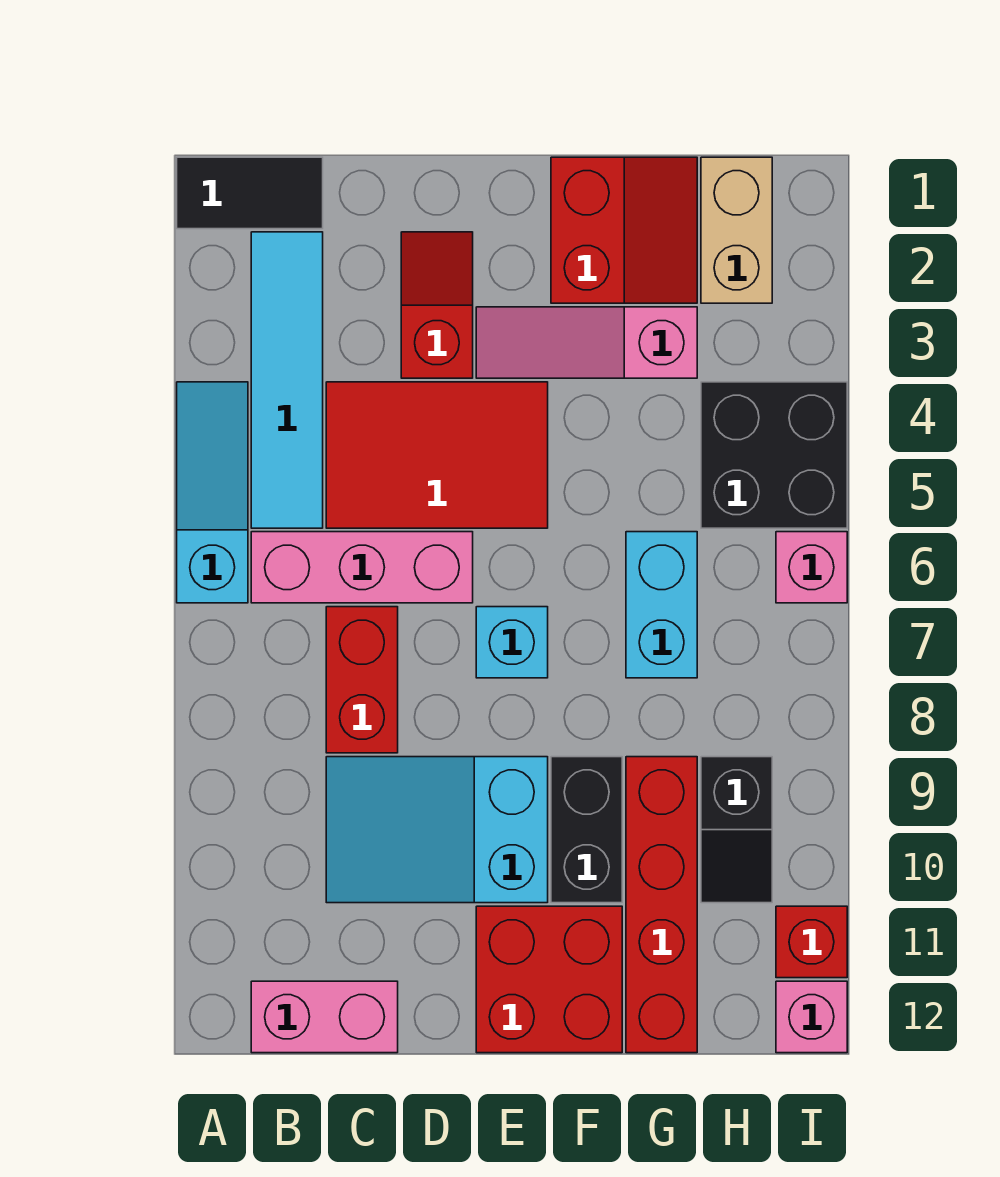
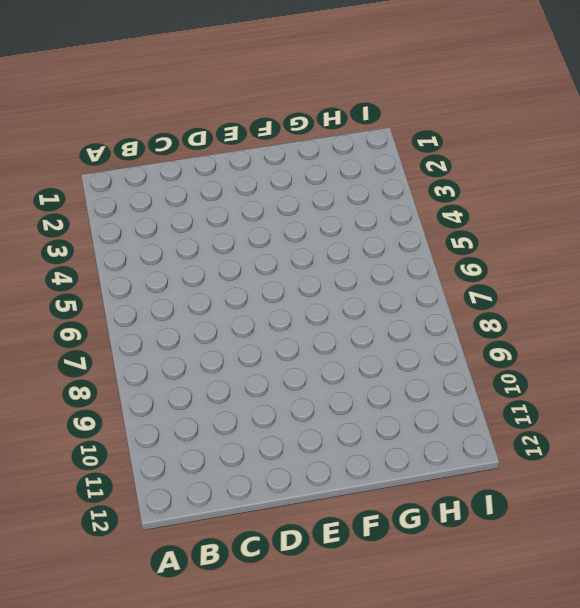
none -> black tile A1:B1 level 1
none -> cyan slope A4:A6 level 1 top 6
none -> cyan tile B2:B5 level 1

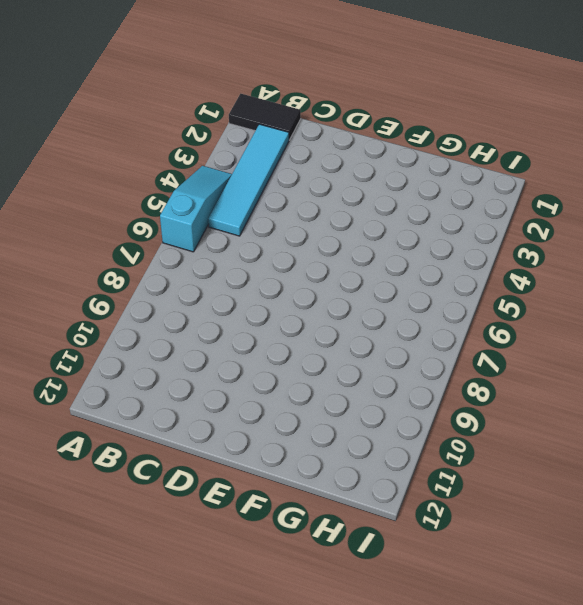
none -> pink brick B6:D6 level 1
none -> pink brick B12:C12 level 1
none -> red tile C4:E5 level 1

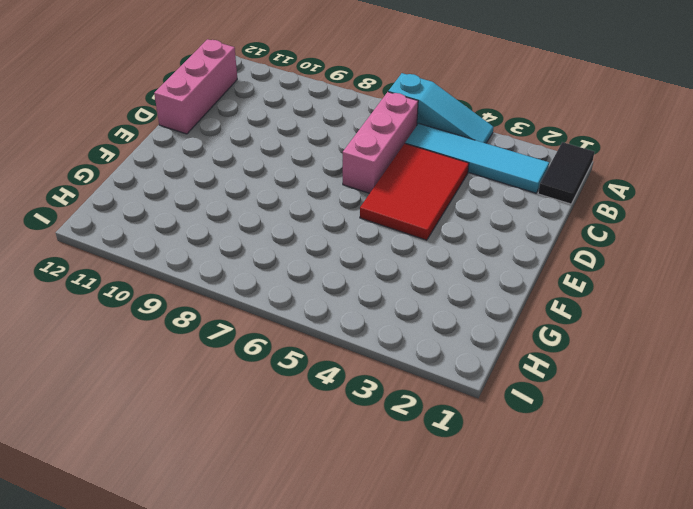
pink brick B12:D12 level 1 -> pink brick B12:C12 level 1
none -> red brick C7:C8 level 1
none -> cyan slope C9:E10 level 1 top E
none -> red slope D2:D3 level 1 top 3

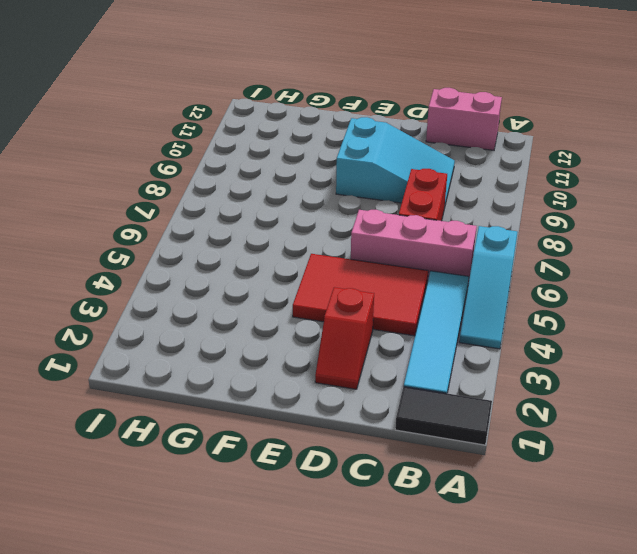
none -> pink slope E3:G3 level 1 top G
none -> cyan brick E7 level 1
none -> red brick E11:F12 level 1

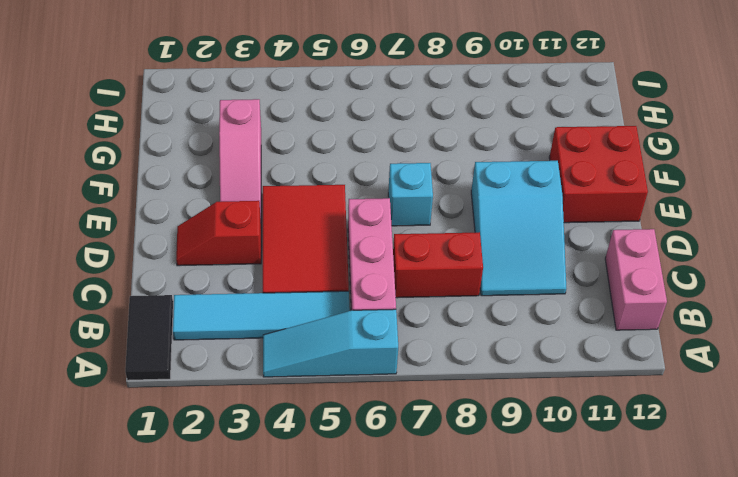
none -> red slope F1:G2 level 1 top F
none -> black brick F9:F10 level 1
none -> cyan brick G6:G7 level 1

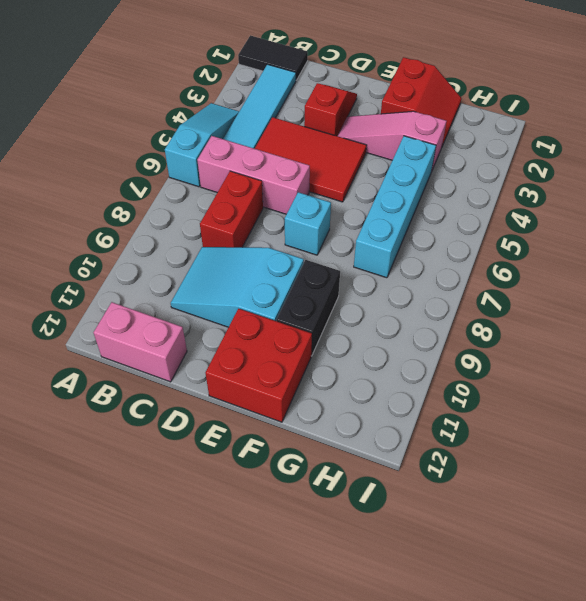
cyan brick G4:G7 level 1 -> cyan brick G6:G7 level 1
none -> red brick G9:G12 level 1
none -> tan brick H1:H2 level 1
none -> black brick H4:I5 level 1

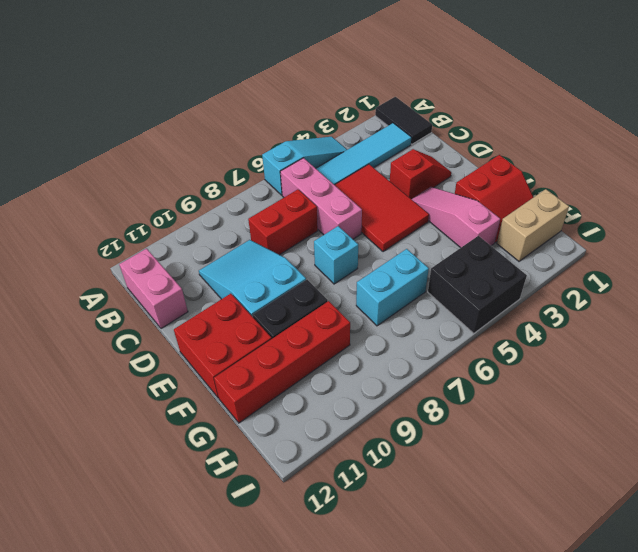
none -> black slope H9:H10 level 1 top 9
none -> pink brick I6 level 1
none -> red brick I11 level 1

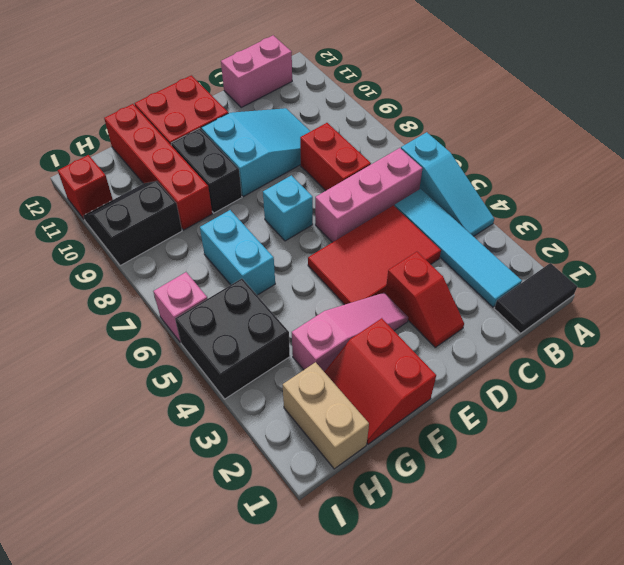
black slope H9:I10 level 1 top 9 -> black slope H9:H10 level 1 top 9
none -> pink brick I12 level 1

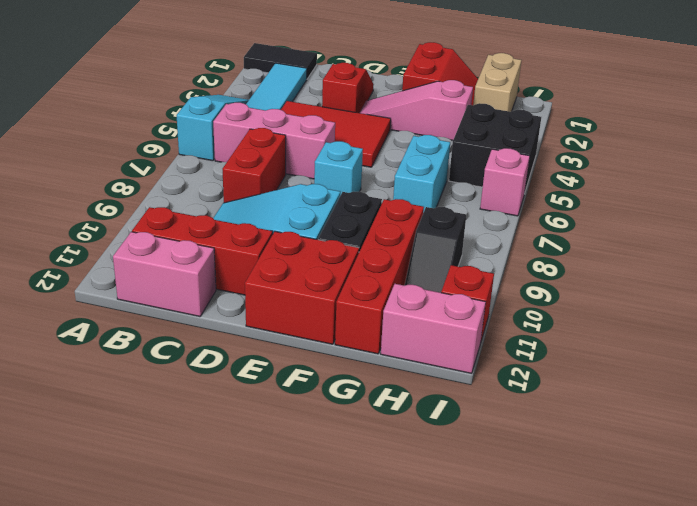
red brick B11:D11 level 1 -> none
pink brick H12:I12 level 1 -> pink brick I12 level 1

